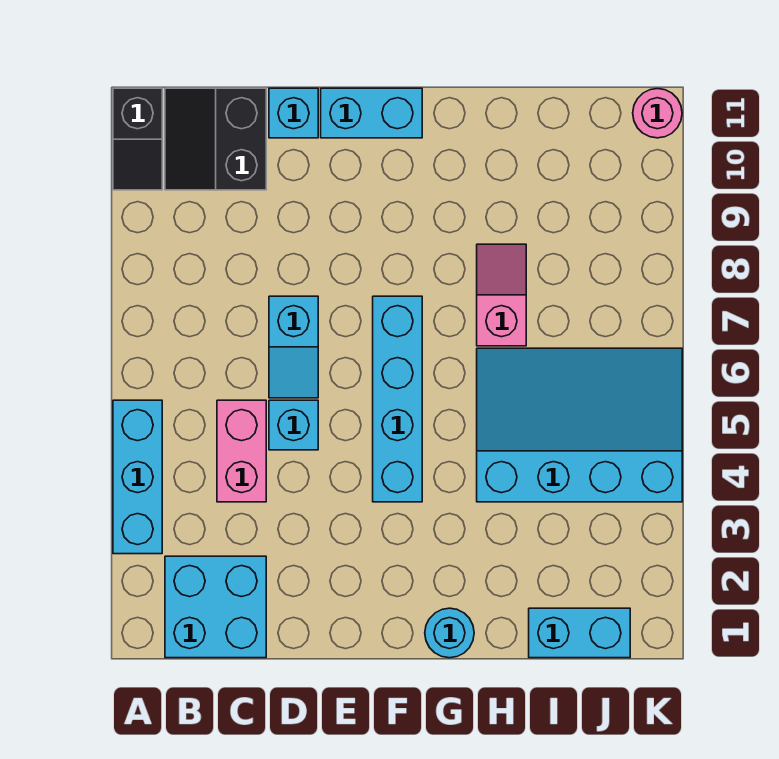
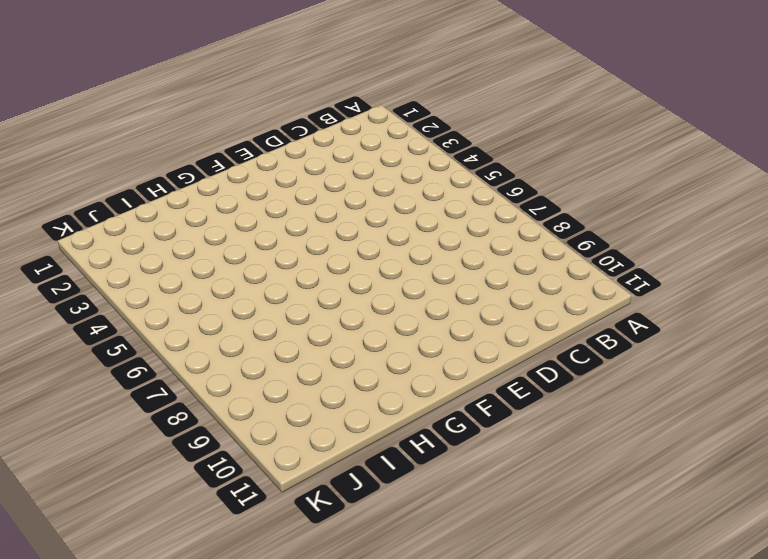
none -> cyan brick A3:A5 level 1
none -> black slope A10:A11 level 1 top 11
none -> cyan brick B1:C2 level 1

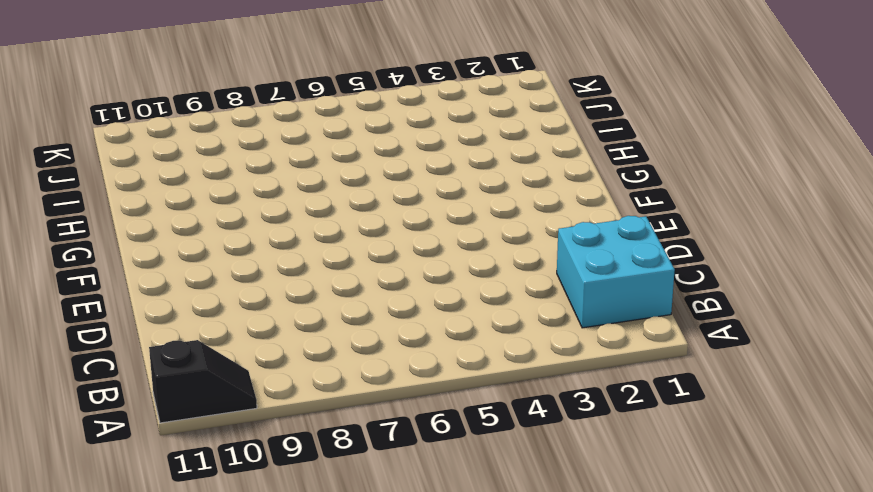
none -> cyan brick A3:A5 level 1
none -> black slope B10:C11 level 1 top C
none -> pink brick C4:C5 level 1

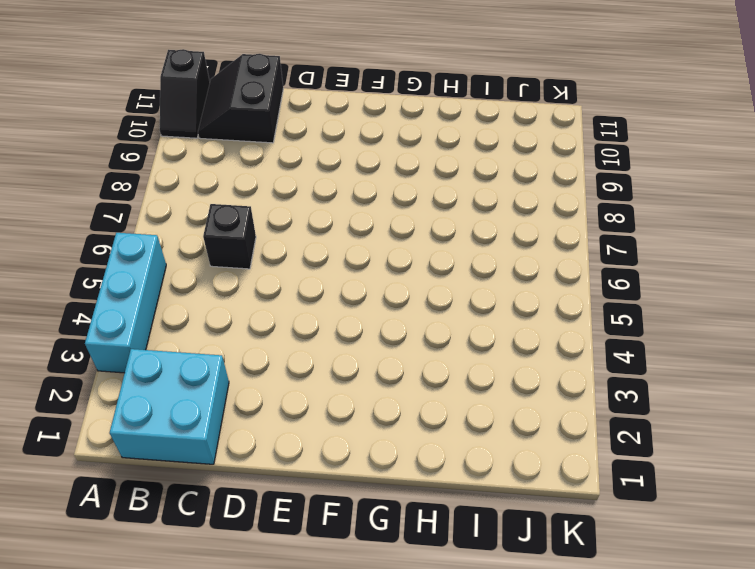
black brick C6 level 1 -> none
none -> pink brick C4:C5 level 1
none -> cyan brick D5 level 1
none -> cyan slope D6:D7 level 1 top 7

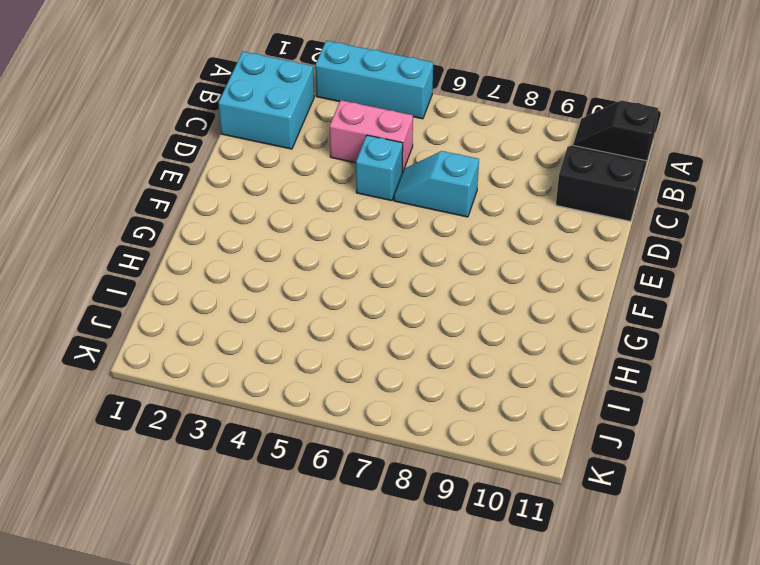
none -> cyan brick D11 level 1
none -> cyan brick E11:F11 level 1
none -> cyan brick F4:F7 level 1

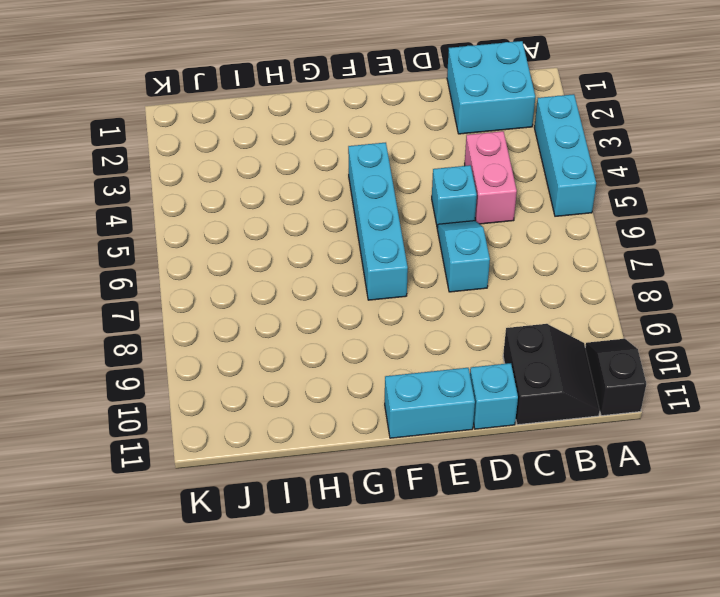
none -> cyan round brick G1 level 1
none -> cyan slope H4:K6 level 1 top 4
none -> pink slope H7:H8 level 1 top 7

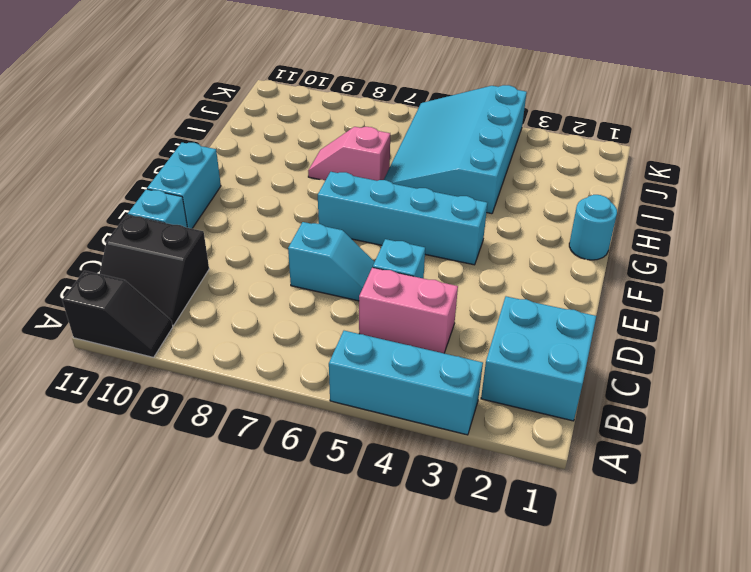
none -> cyan brick I1:J1 level 1
none -> pink round brick K11 level 1

